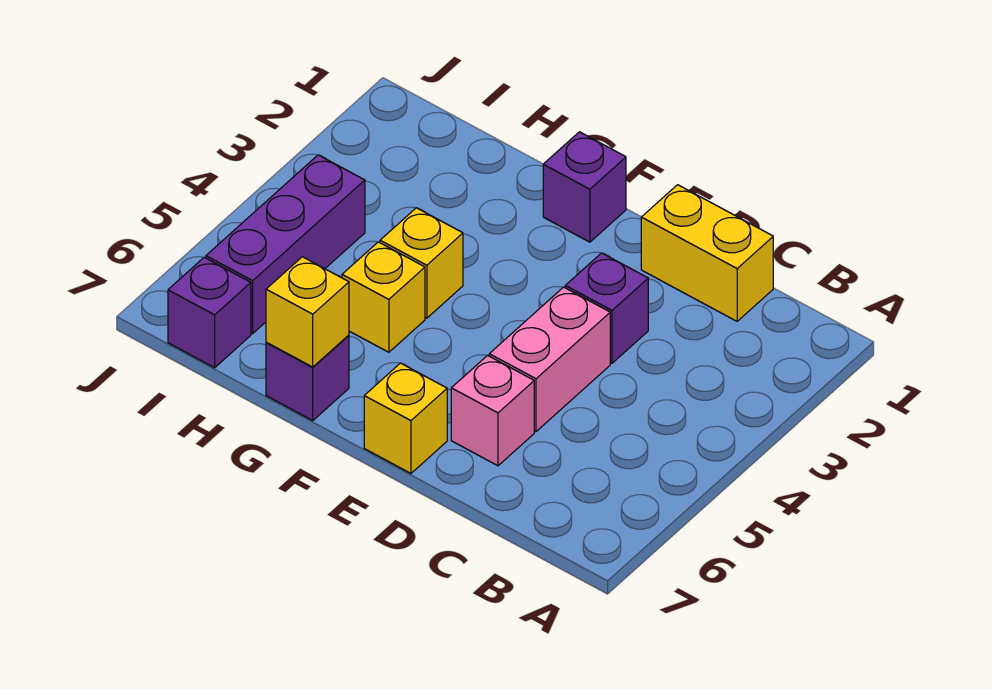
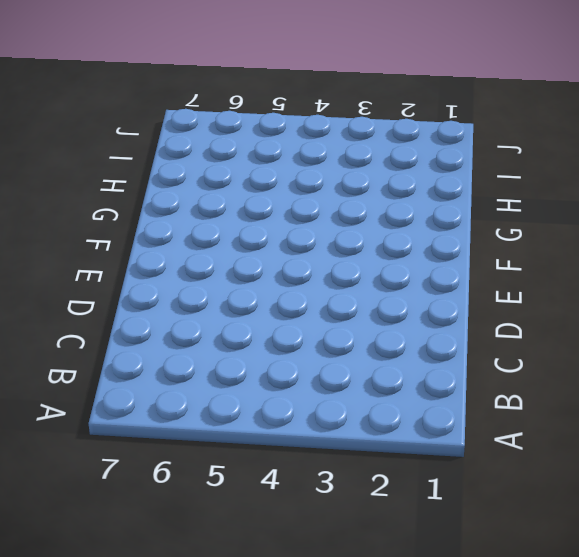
none -> yellow brick C1:D1 level 1
none -> purple brick D3 level 1
none -> pink brick D4:D5 level 1

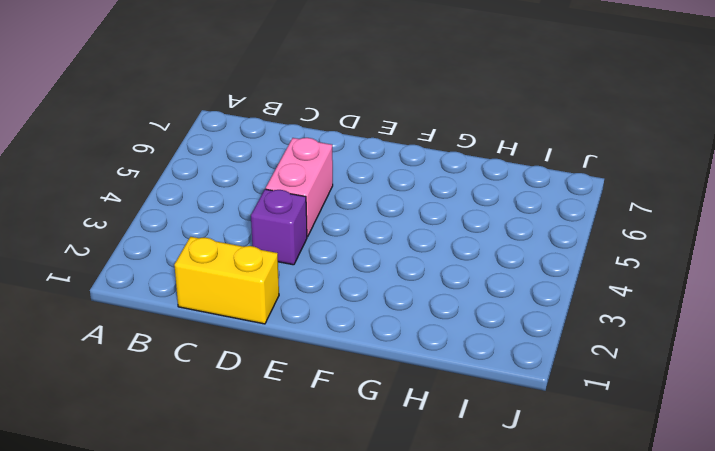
none -> pink brick D6 level 1
none -> yellow brick E7 level 1
none -> purple brick F1 level 1

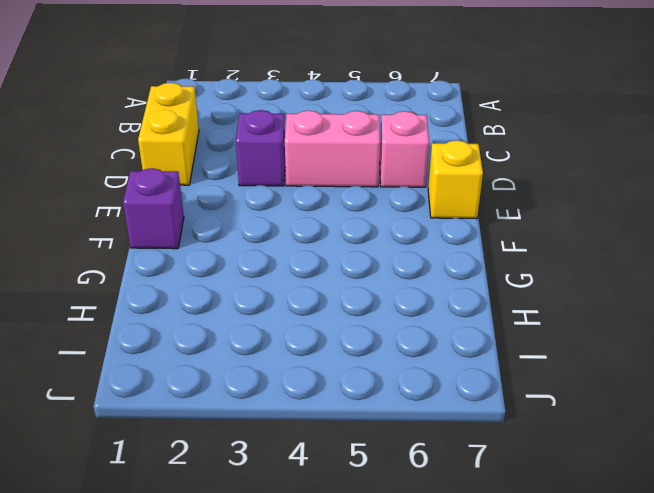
none -> yellow brick G4 level 1
none -> yellow brick G5 level 1
none -> purple brick G7 level 1

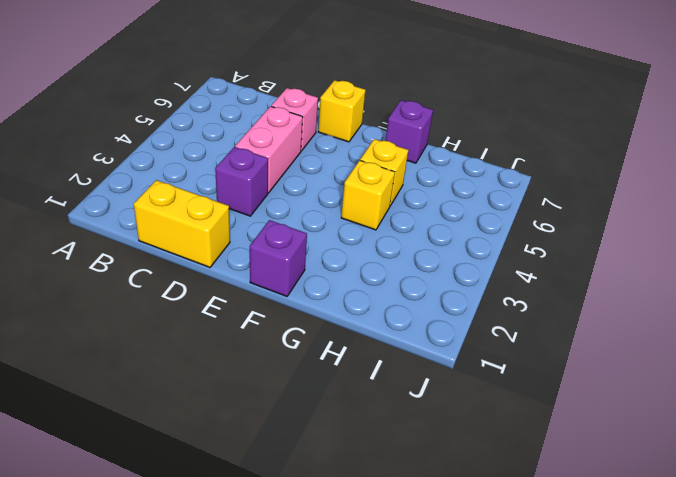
none -> purple brick I4:I6 level 1
none -> purple brick I7 level 1
none -> yellow brick G7 level 2

